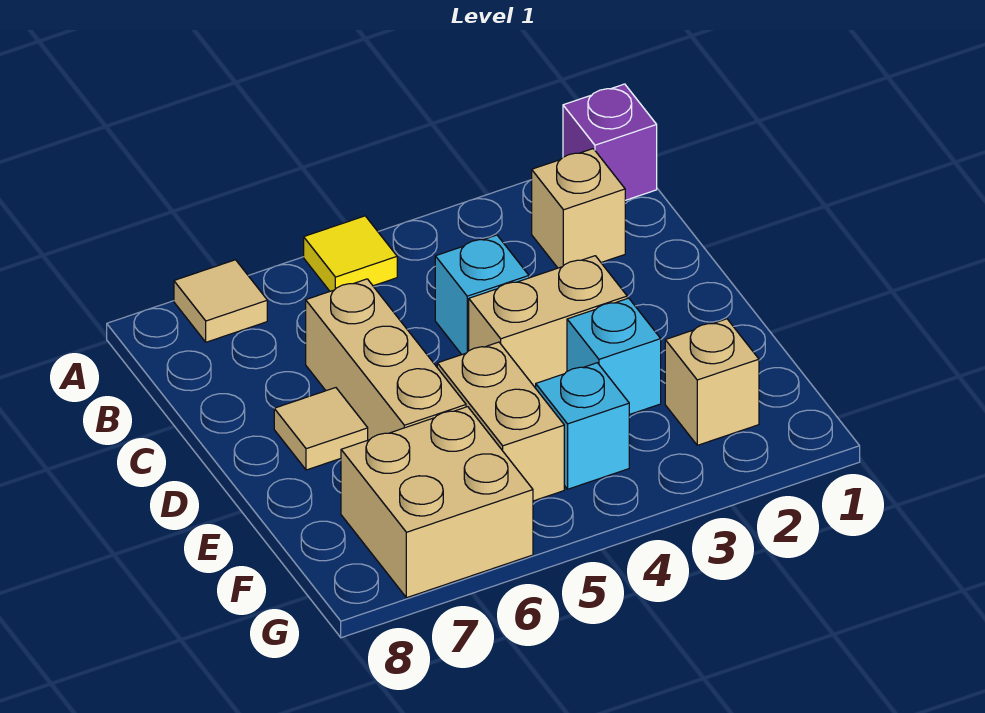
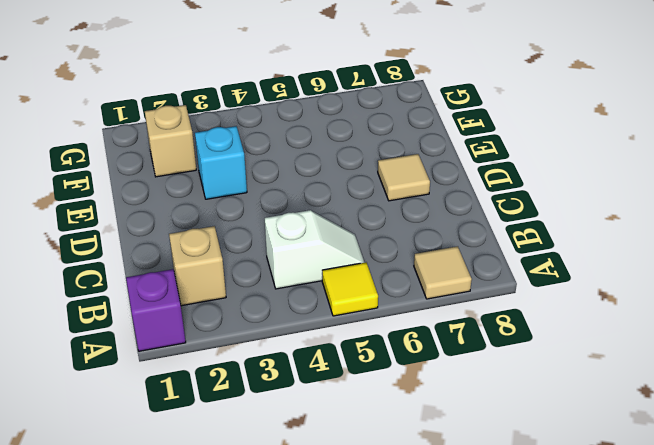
white slope B4:B5 level 1 top 4 -> none
none -> cyan brick C4 level 1
none -> tan brick C6:E6 level 1
none -> tan brick D3:D4 level 1

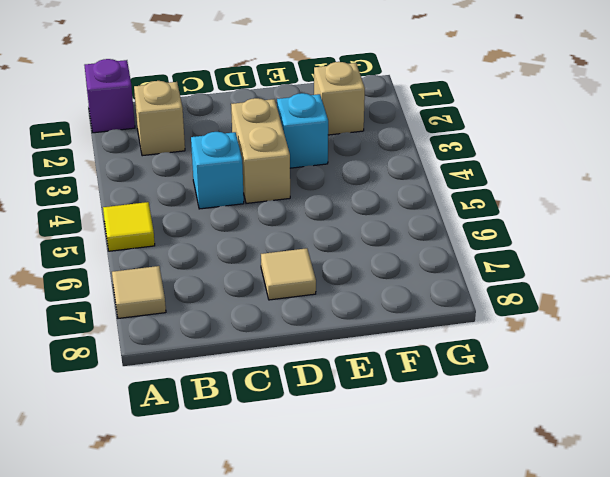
none -> tan brick C6:E6 level 1
none -> tan brick E5:F5 level 1
none -> cyan brick F4 level 1

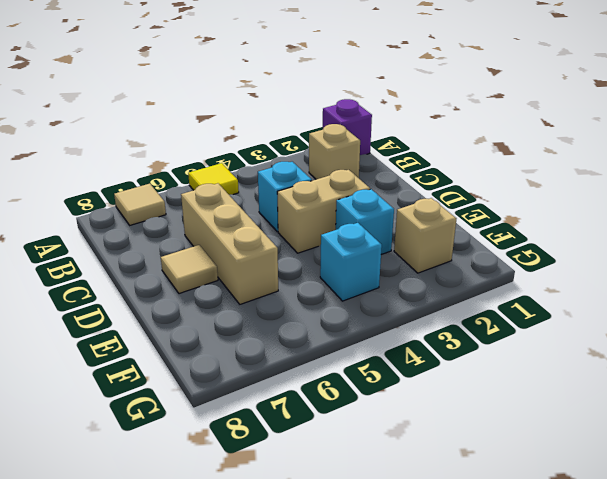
none -> tan brick E5:F5 level 1
none -> tan brick F6:G7 level 1

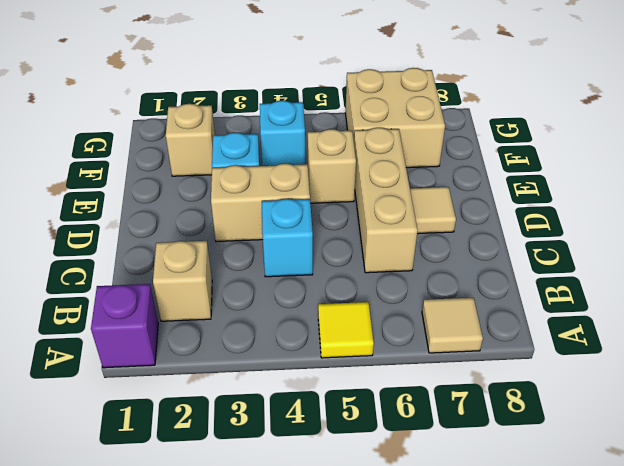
tan brick E5 level 1 -> tan brick E5:F5 level 1

